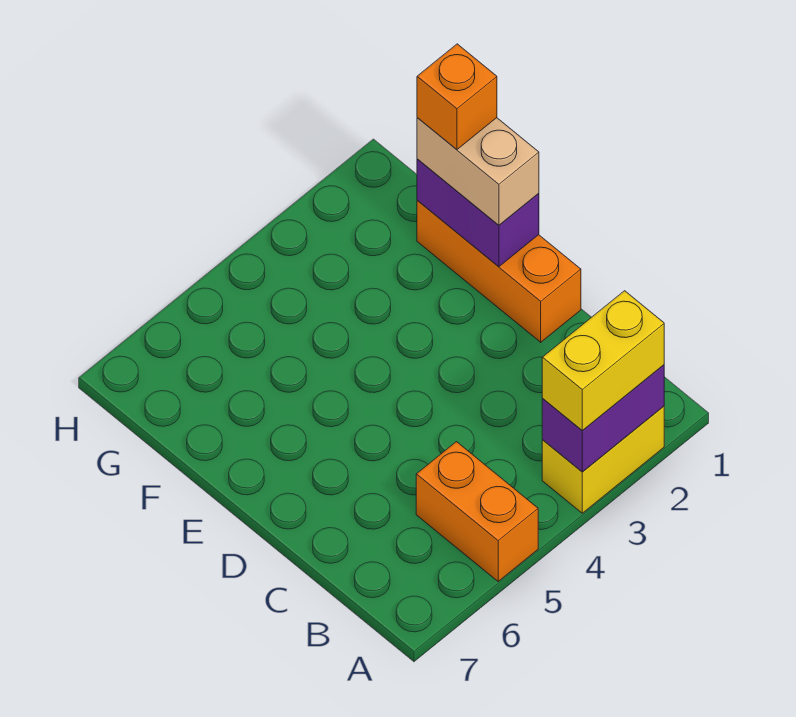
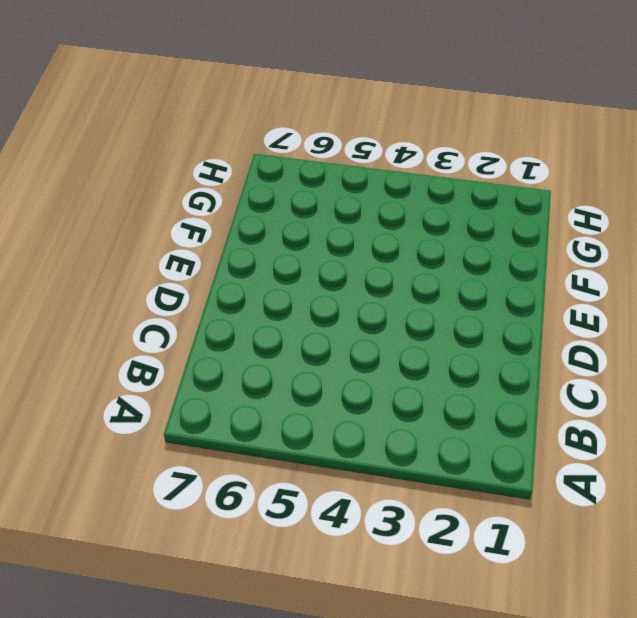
none -> yellow brick A2:A3 level 1
none -> orange brick A5:B5 level 1

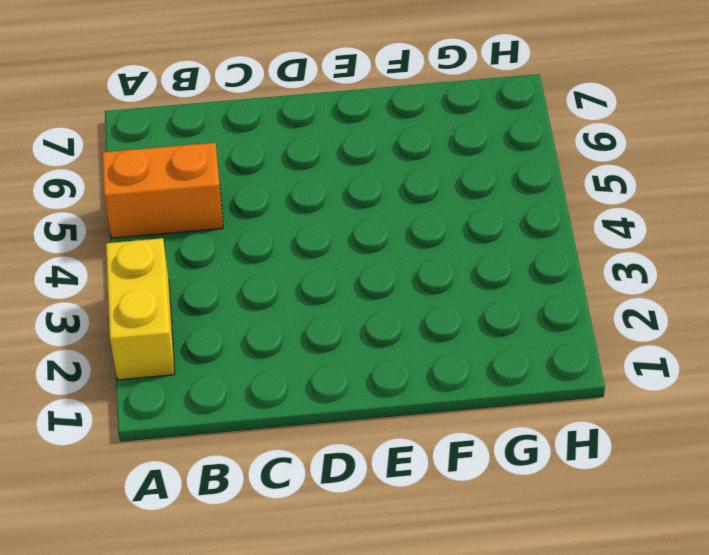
none -> orange brick D1:F1 level 1
none -> purple brick A2:A3 level 2

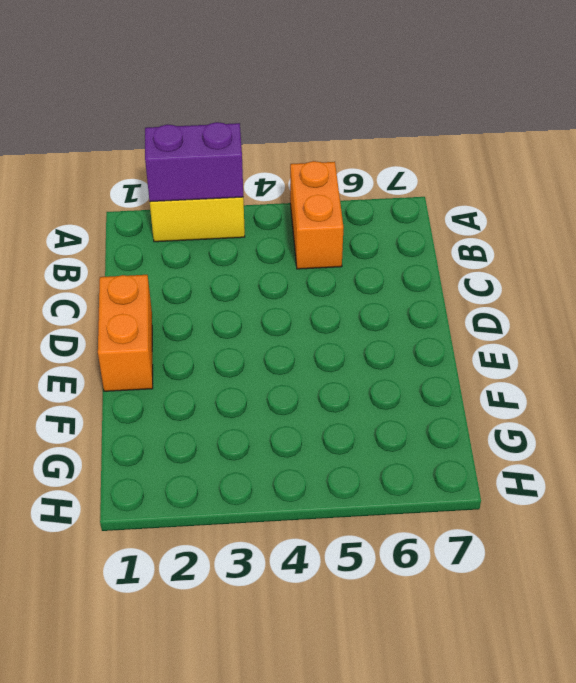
orange brick D1:E1 level 1 -> orange brick D1:F1 level 1
none -> purple brick E1:F1 level 2
none -> yellow brick A2:A3 level 3

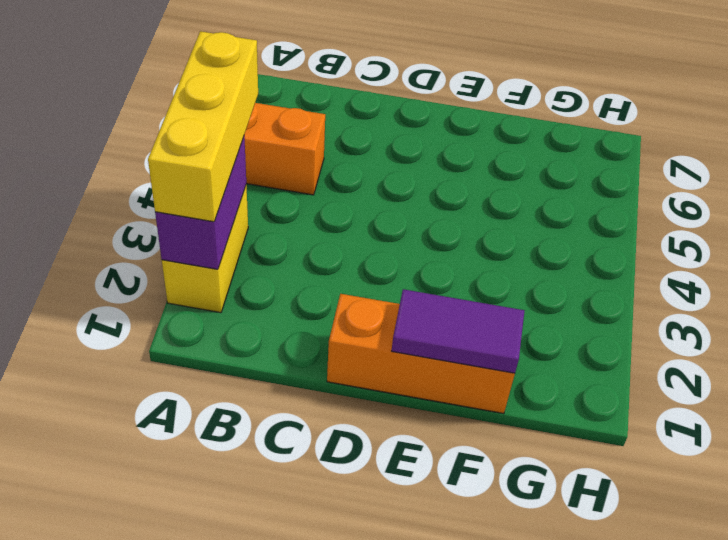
yellow brick A2:A4 level 3 -> yellow brick A2:A3 level 3
purple tile E1:F1 level 2 -> purple brick E1:F1 level 2
none -> tan brick E1:F1 level 3
none -> orange brick F1 level 4

